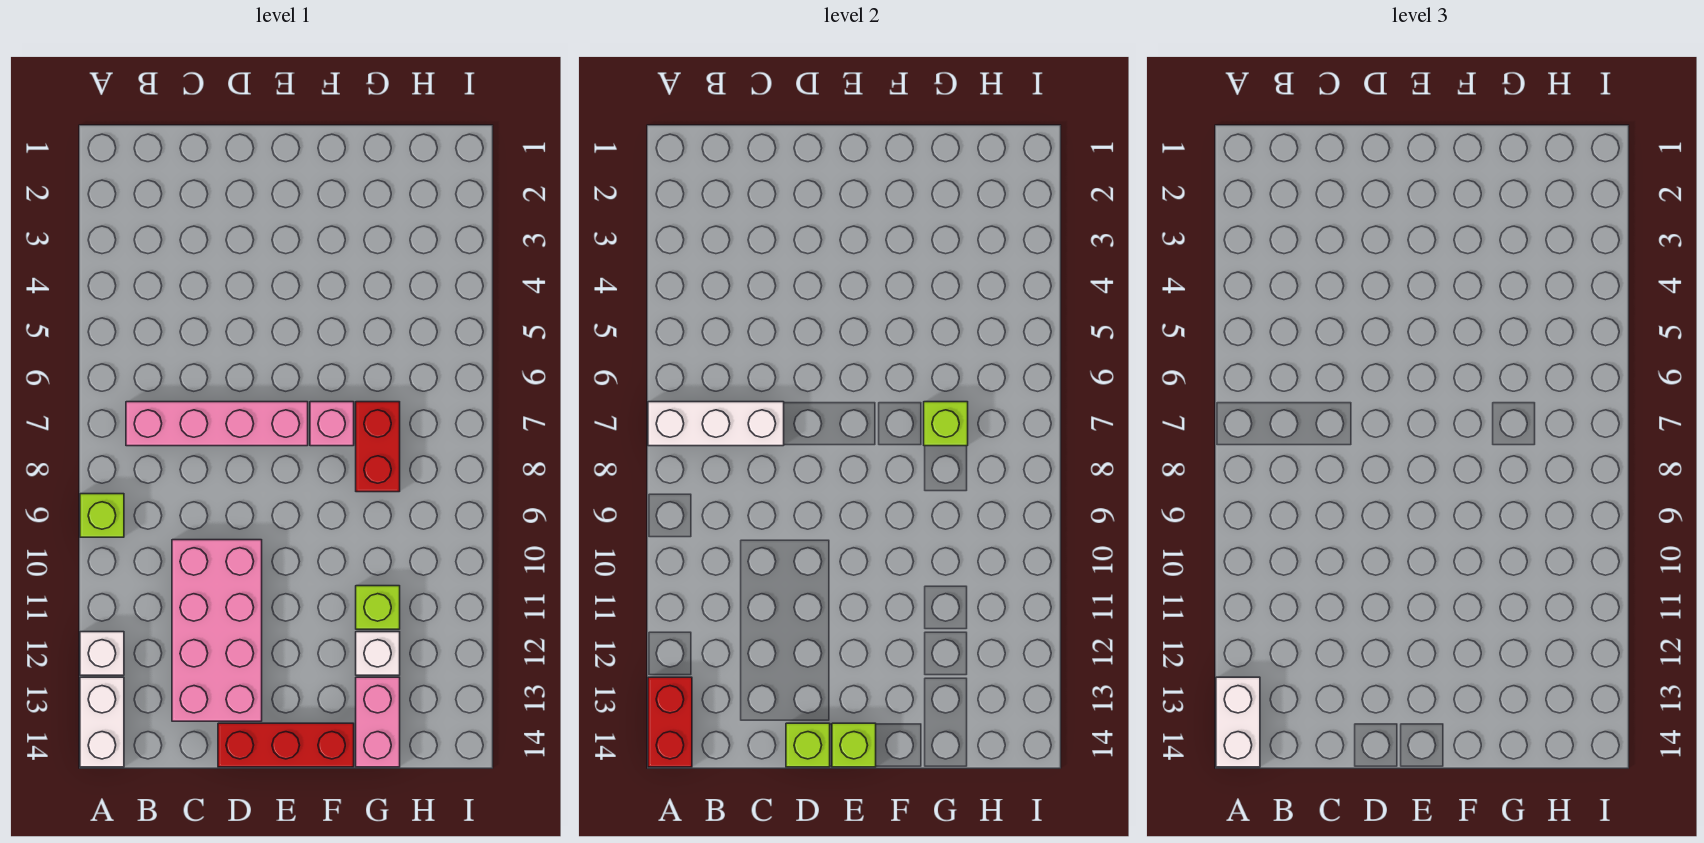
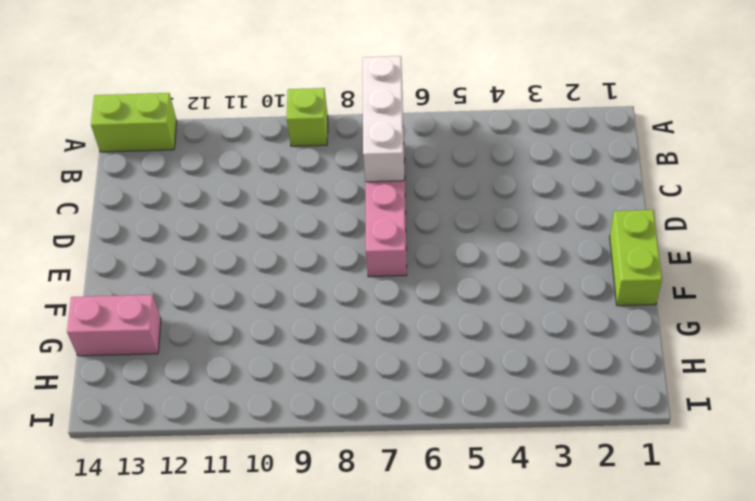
lime brick A13:A14 level 1 -> white brick A13:A14 level 1
lime brick E1:F1 level 1 -> none
none -> white brick A12 level 1
none -> pink brick C10:D13 level 1
none -> red brick D14:F14 level 1

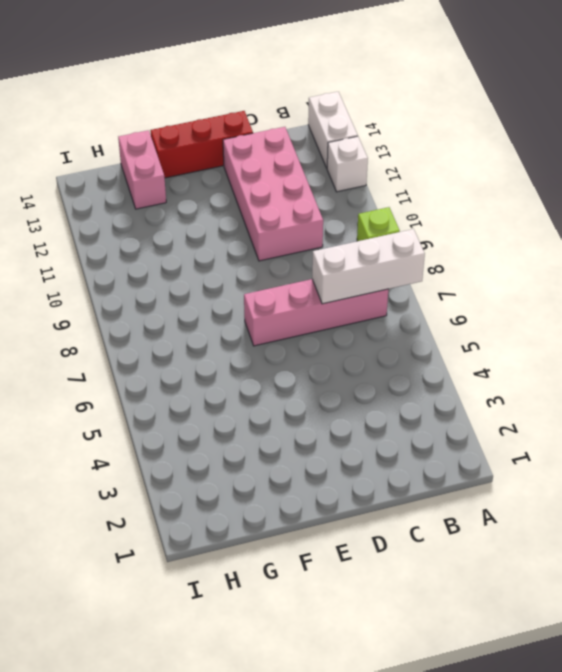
none -> pink brick F7 level 1
none -> red brick G7:G8 level 1
none -> lime brick G11 level 1

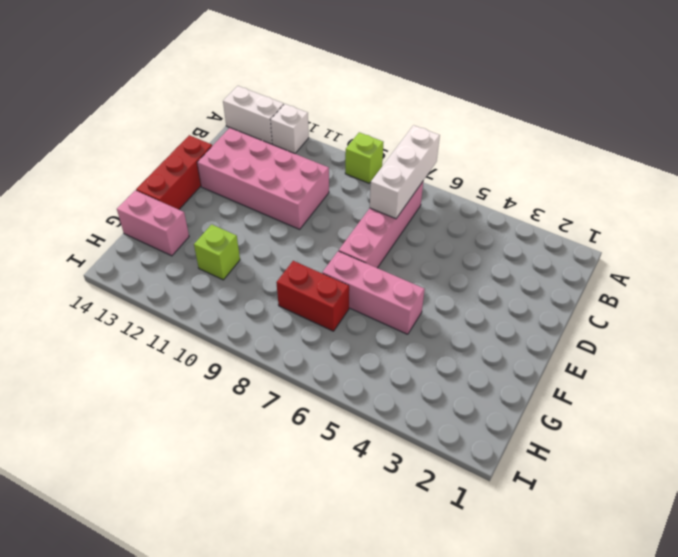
pink brick F5:F7 level 1 -> pink brick F7 level 1
none -> white brick G12 level 1
none -> red brick A13:A14 level 2
none -> lime brick D14 level 2

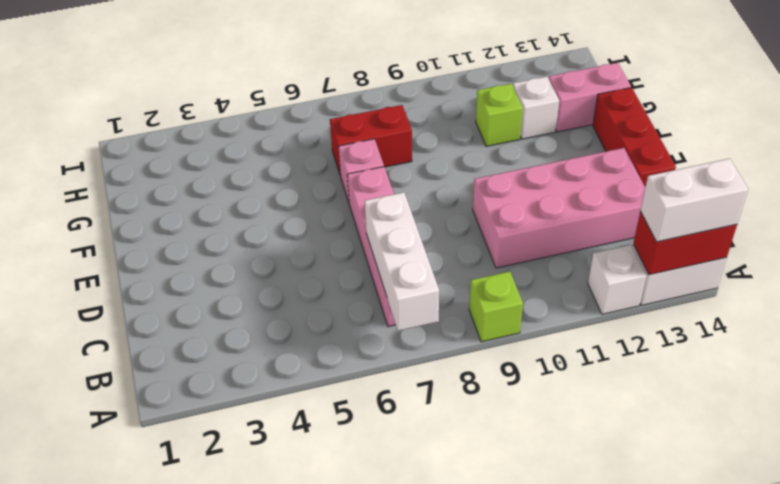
none -> lime brick D14 level 2
none -> lime brick E14 level 2
none -> lime brick G7 level 2

